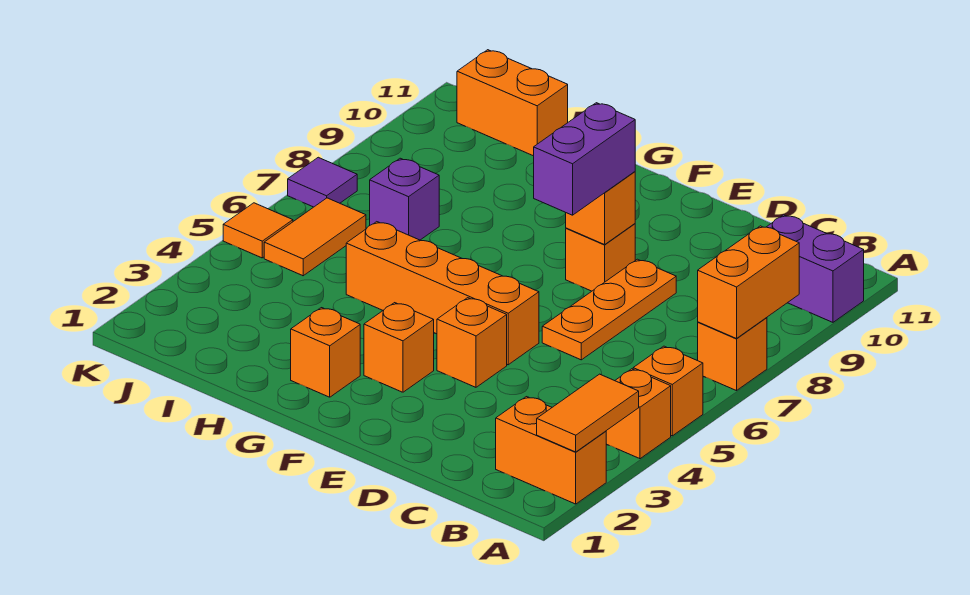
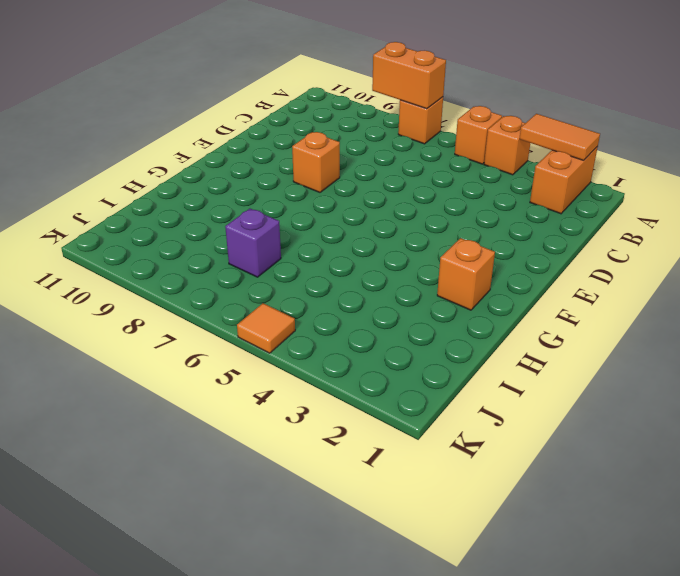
none -> purple brick A10:B10 level 1
none -> orange plate D6:D8 level 1
none -> orange brick E4 level 1

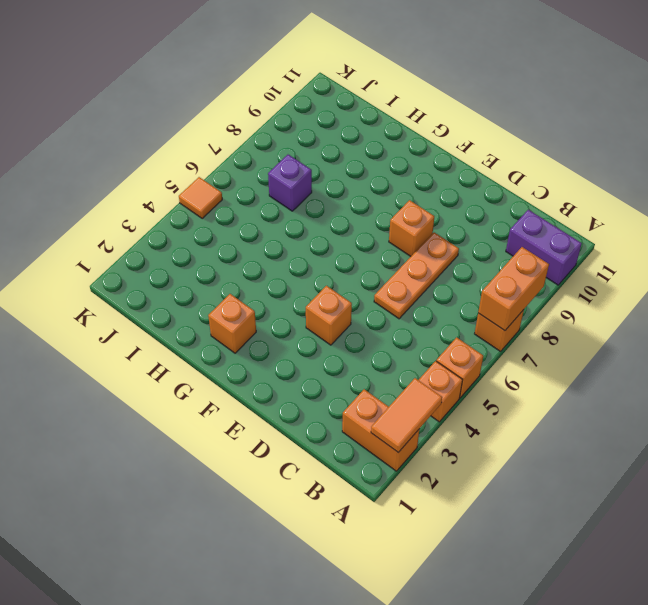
none -> orange brick E5:H5 level 1
none -> orange brick F3 level 1
none -> orange brick I11:J11 level 1

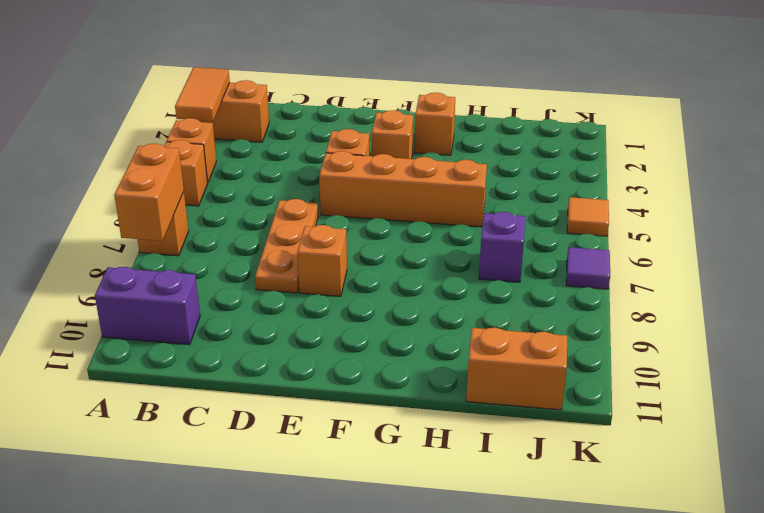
none -> orange tile J5:J6 level 1
none -> orange brick E8 level 2
none -> purple brick E7:E8 level 3

